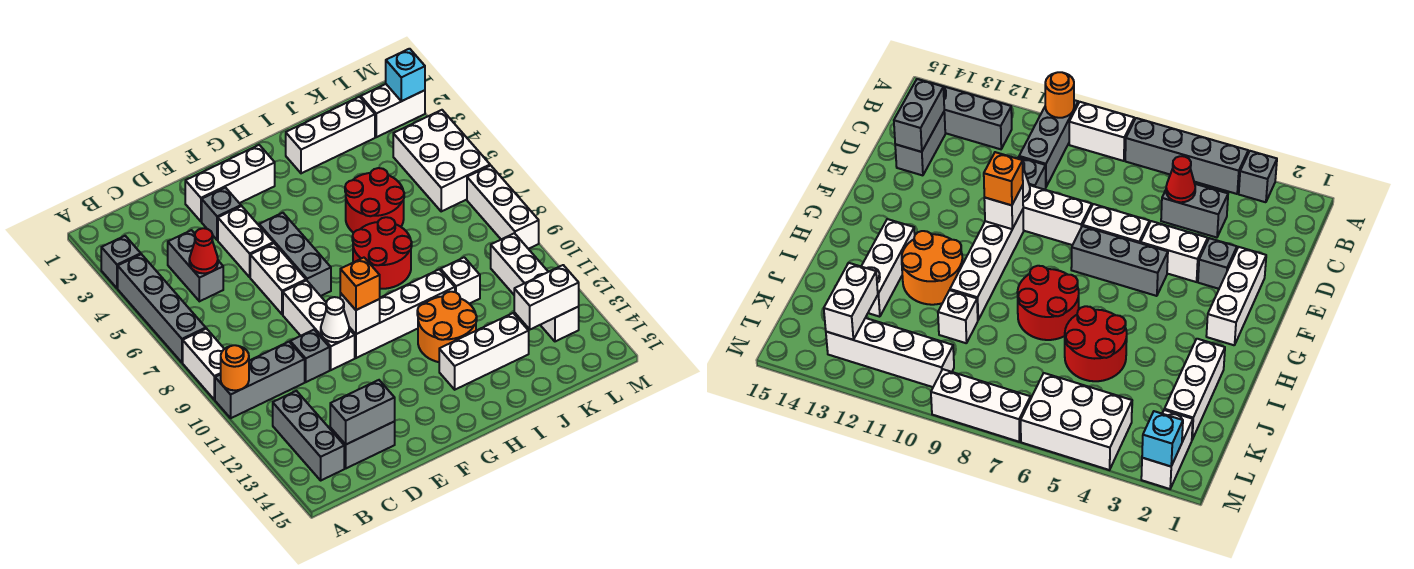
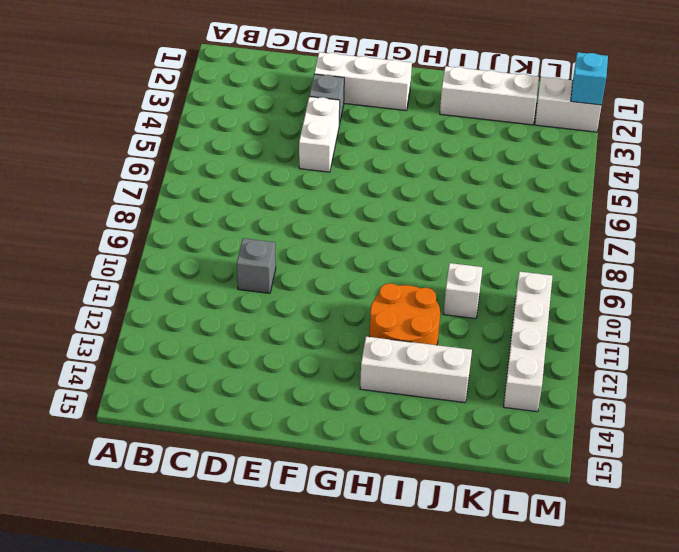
none -> grey brick A3 level 1
none -> grey brick A4:A7 level 1
none -> white brick A8:A9 level 1
none -> grey brick A10:C10 level 1

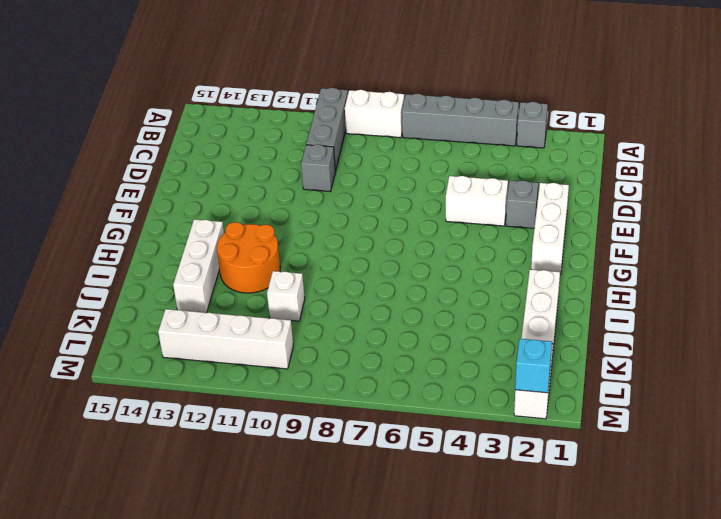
none -> grey brick B12:B14 level 1
none -> grey brick C4:C5 level 1
none -> grey brick C14:D14 level 1
none -> white brick E6:E7 level 1

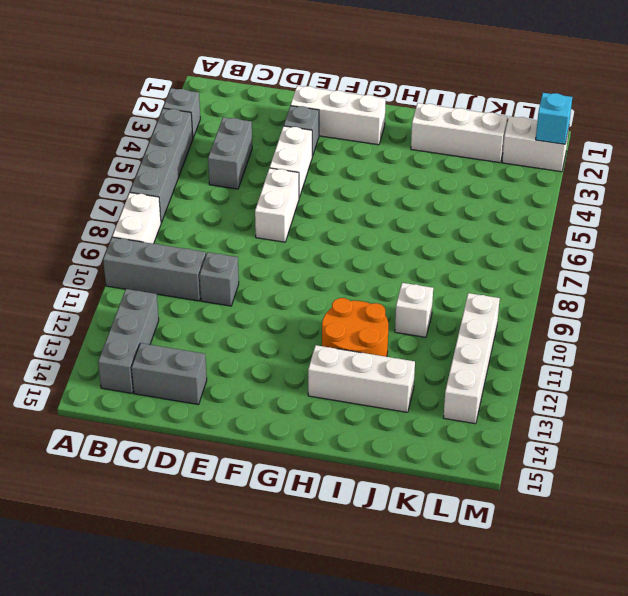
none -> white brick E8:E10 level 1
none -> grey brick F5:F7 level 1
none -> white brick F10:I10 level 1
none -> red round brick H7:I8 level 1

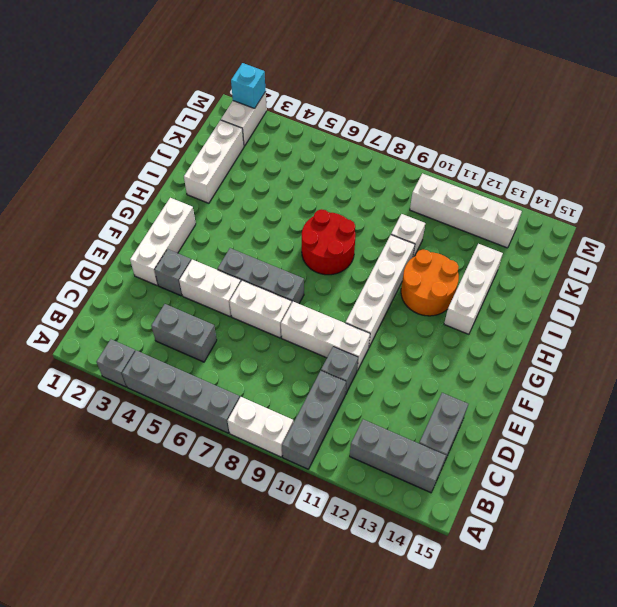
none -> red round brick I5:J6 level 1
none -> white brick L4:M6 level 1
none -> white brick M7:M9 level 1
none -> orange round brick A10 level 2

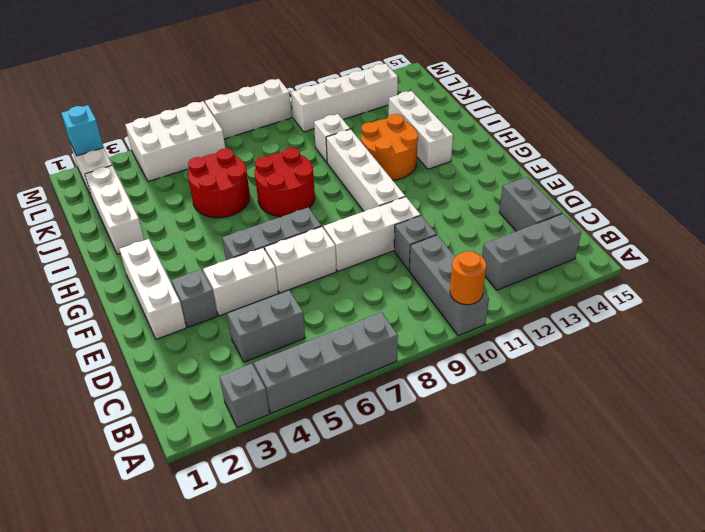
none -> white brick A8:A9 level 1
none -> red cone C5 level 2
none -> grey brick C14:D14 level 2
none -> white cone E10 level 2

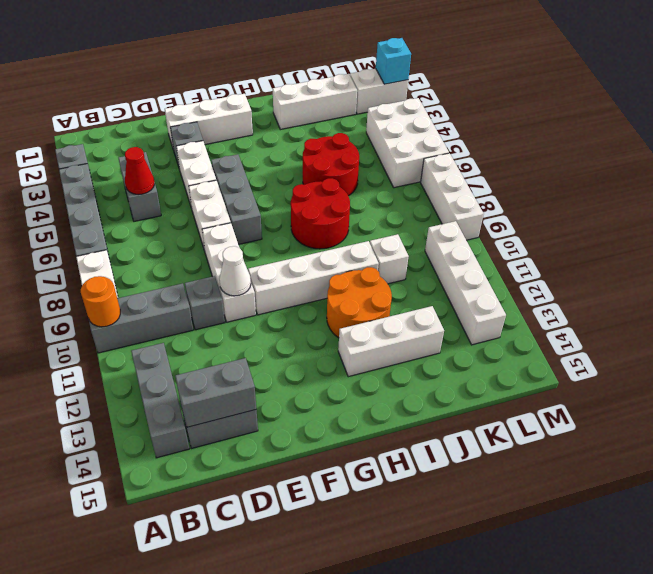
none -> white brick F10 level 2
none -> white brick K13:L13 level 2
none -> orange brick F10 level 3

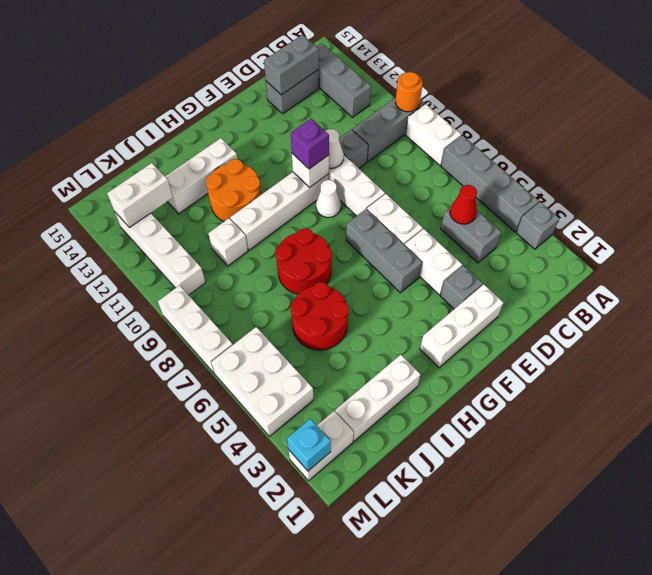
white cone F9 level 1 -> none
purple brick F10 level 3 -> orange brick F10 level 3

